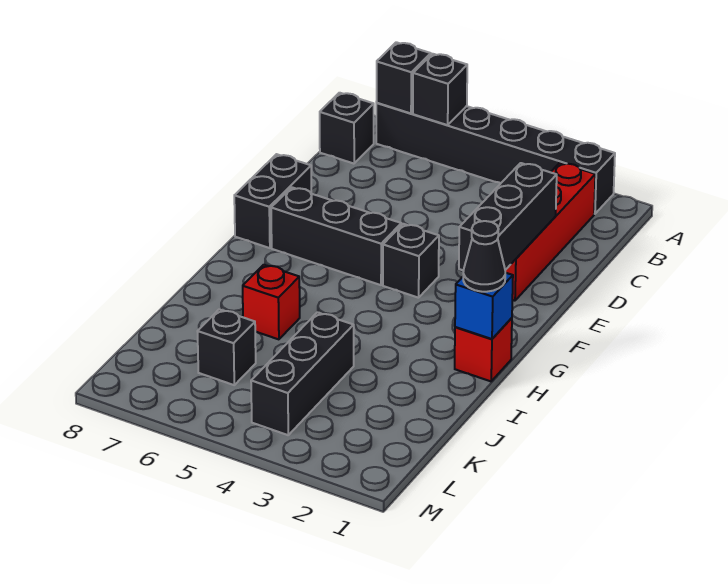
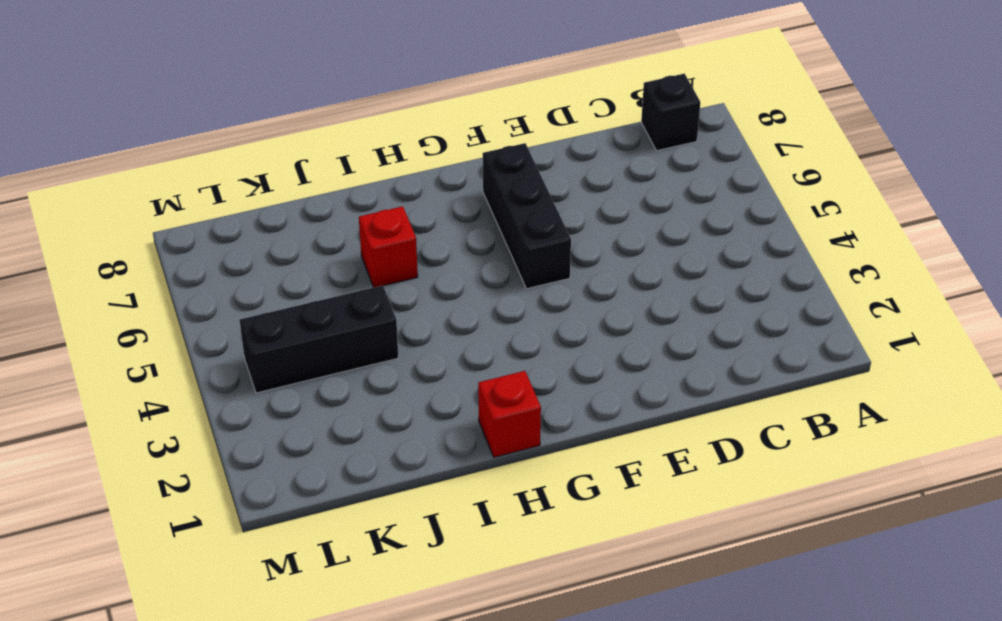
none -> black brick A2:A7 level 1
none -> red brick B2:E2 level 1
none -> black brick E8:F8 level 1

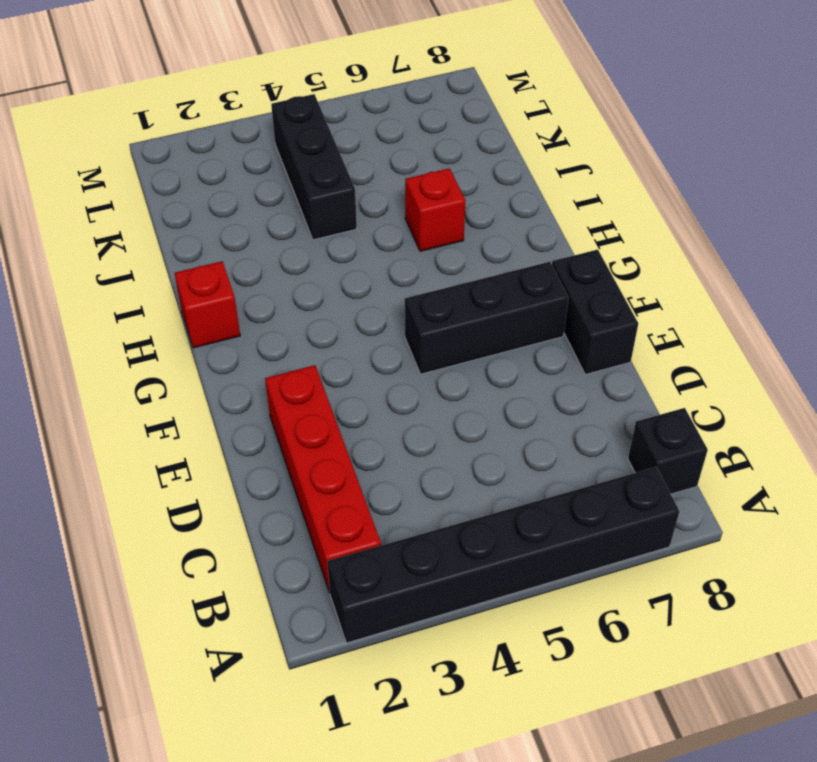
none -> black brick F4 level 1
none -> black brick K6 level 1
none -> black brick A6 level 2

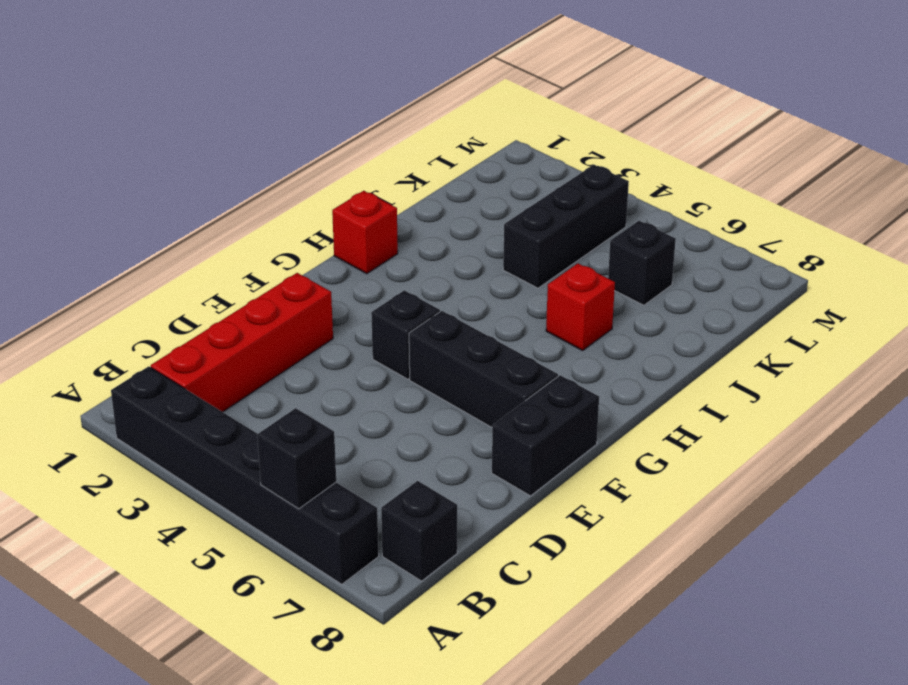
none -> black brick A7 level 2
none -> black brick D2:F2 level 2
none -> blue brick H1 level 2

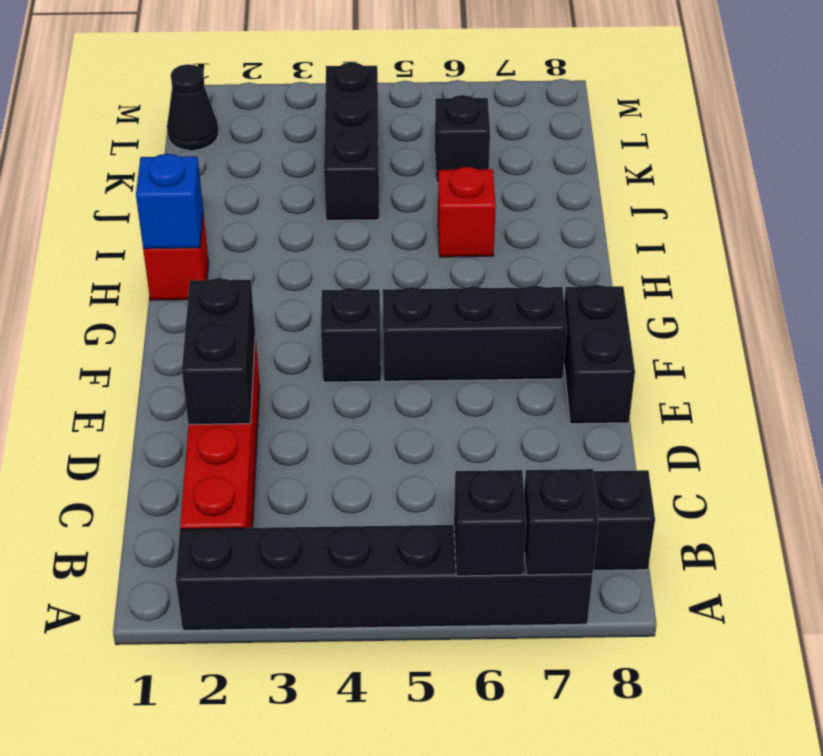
black brick D2:E2 level 2 -> black brick D2:F2 level 2
black cone L1 level 1 -> black cone H1 level 3

